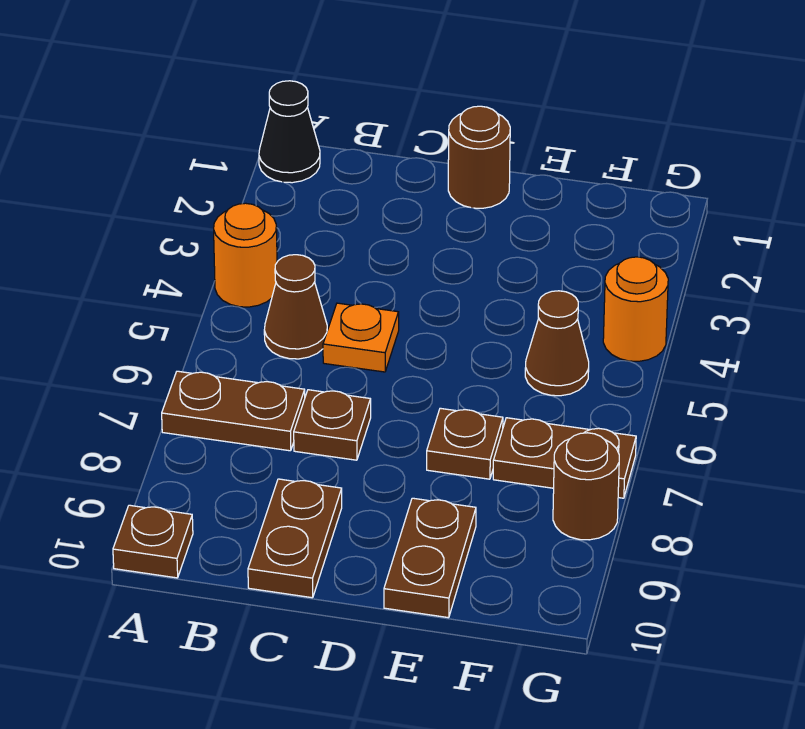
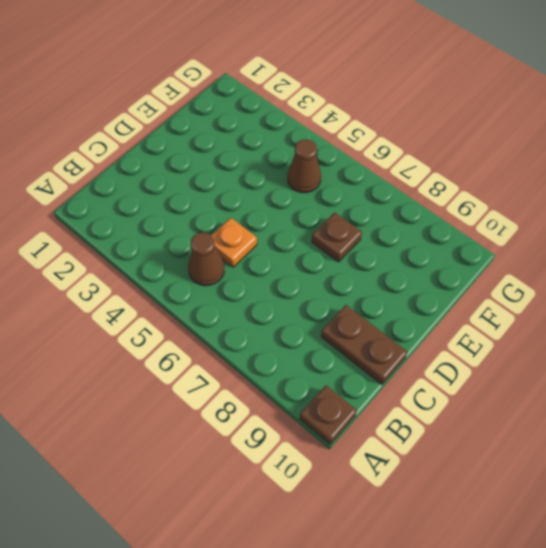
none -> black cone A1 level 1
none -> orange round brick A4 level 1
none -> brown plate A7:B7 level 1

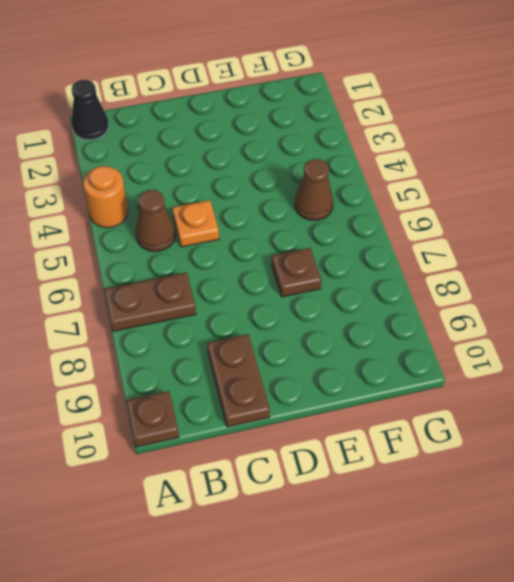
none -> brown plate C7 level 1
none -> brown round brick D1 level 1
none -> brown plate E9:E10 level 1

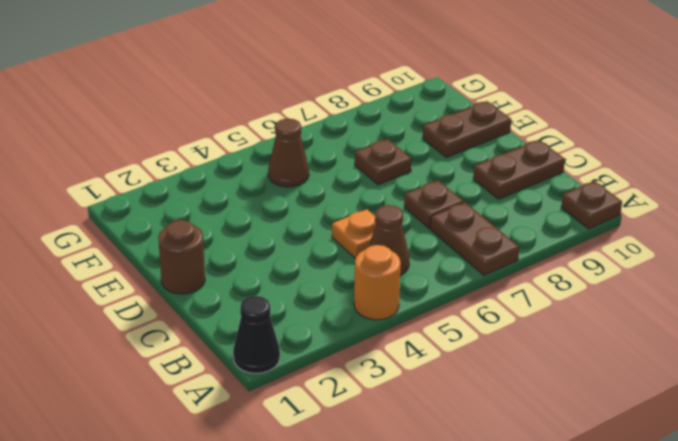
none -> brown plate F7:G7 level 1
none -> orange round brick G4 level 1
none -> brown round brick G8 level 1

